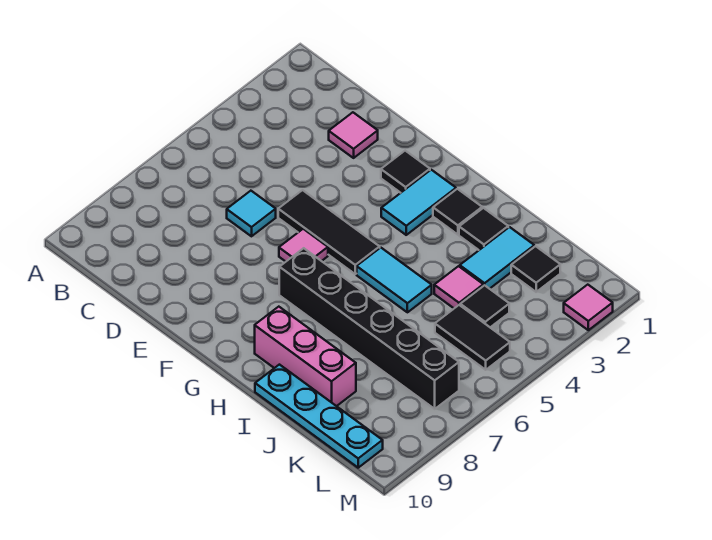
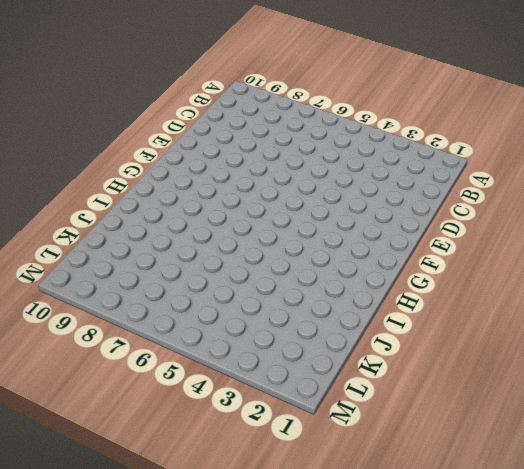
none -> pink tile D2 level 1
none -> cyan tile D6 level 1
none -> black tile E5:G5 level 1

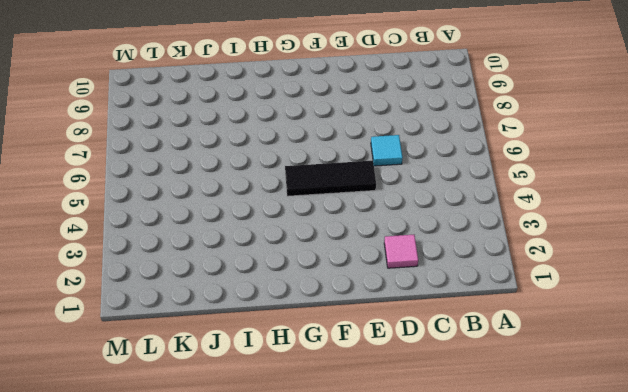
none -> black tile F2 level 1
none -> pink tile F6 level 1
none -> cyan tile G2:G3 level 1

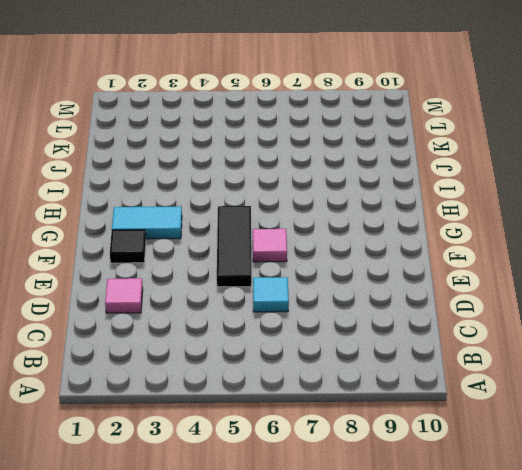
none -> black brick G7:L7 level 1
none -> black tile H2 level 1
none -> cyan tile H5:I5 level 1

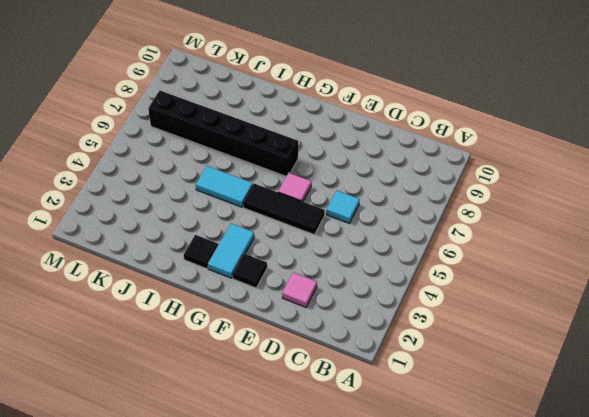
none -> pink brick H9:J9 level 1
none -> black tile I2 level 1
none -> cyan plate I10:L10 level 1

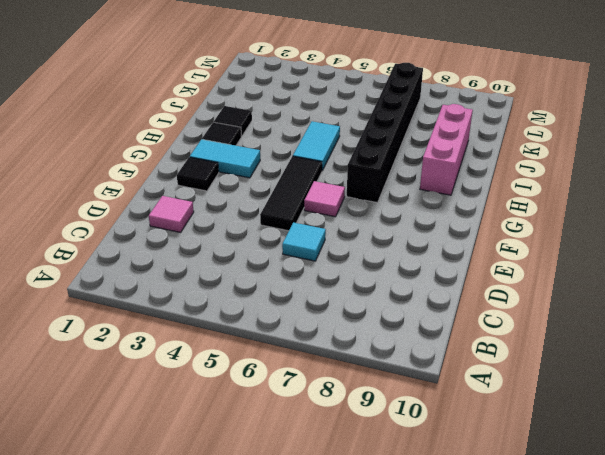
none -> cyan plate I10:L10 level 1
none -> cyan tile J2:J3 level 1
none -> pink tile J4 level 1

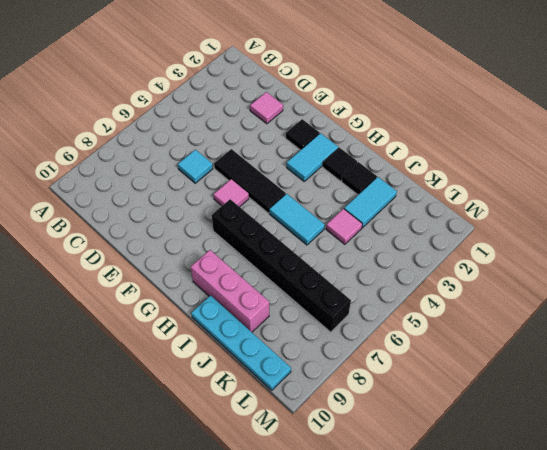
none -> black tile K2 level 1
none -> black tile K4 level 1
none -> black tile K5:L5 level 1

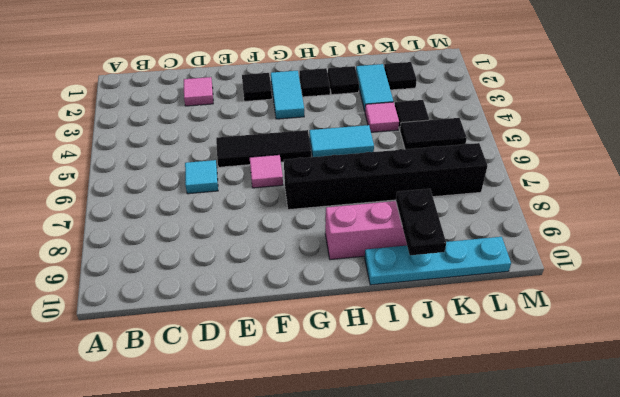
black plate J9:J10 level 2 -> none
none -> pink tile M2 level 1

